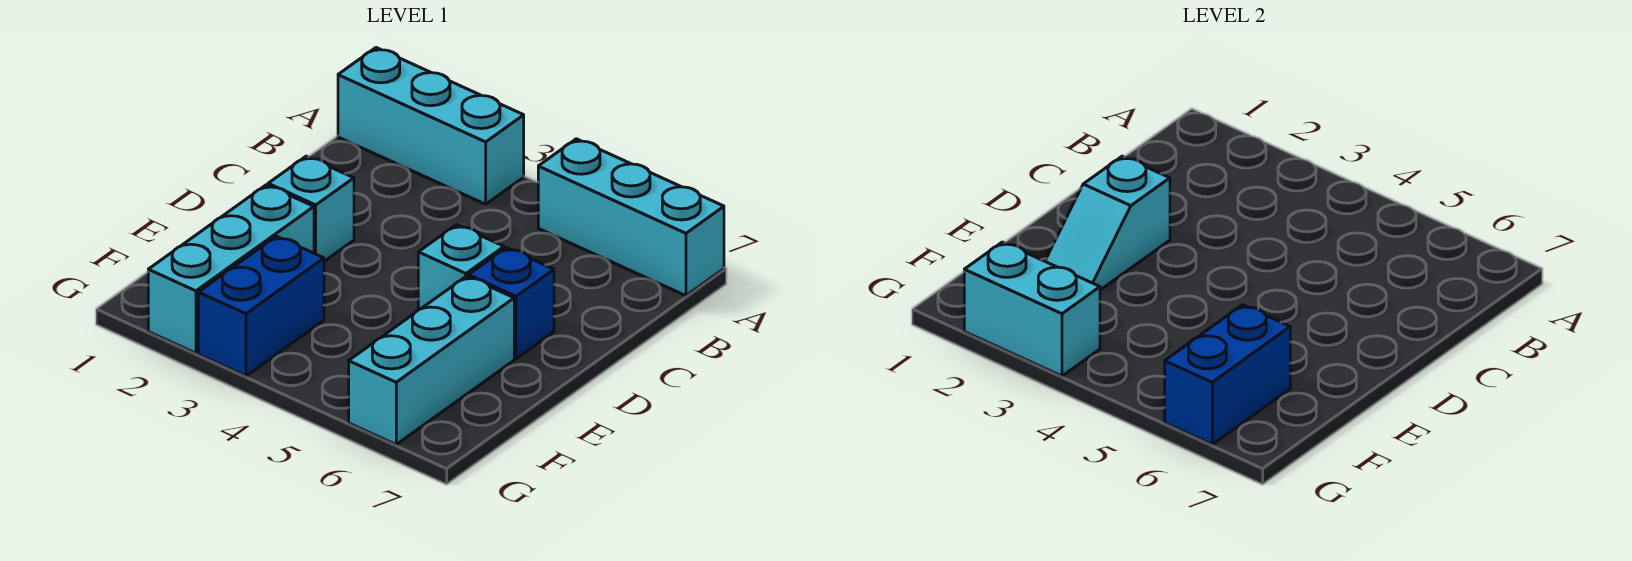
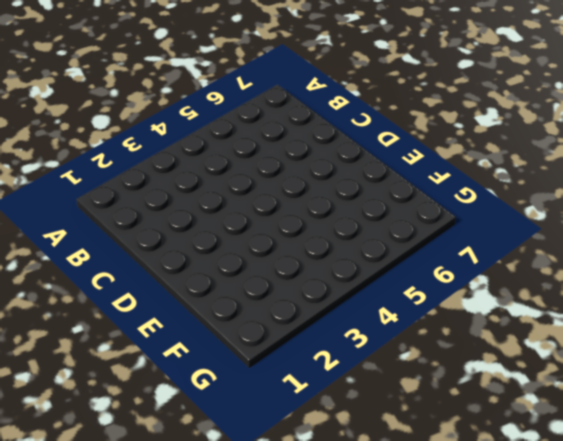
none -> cyan brick A1:A3 level 1
none -> cyan brick A5:A7 level 1

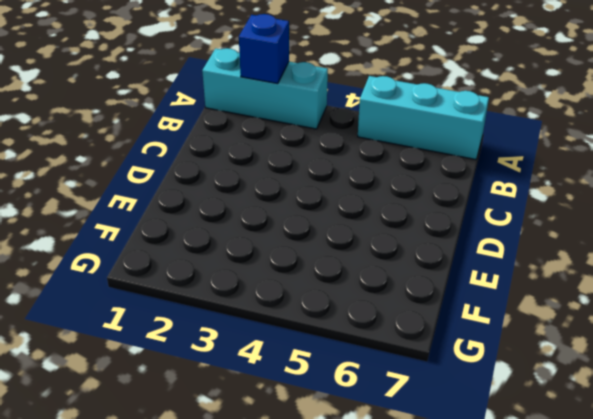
blue brick A2 level 2 -> blue brick D6 level 1
none -> cyan brick D2 level 1
none -> cyan brick D5 level 1

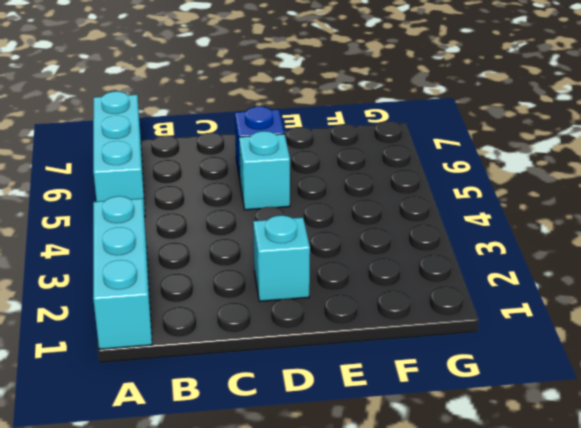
none -> cyan brick E2:G2 level 1
none -> cyan brick E6:G6 level 1

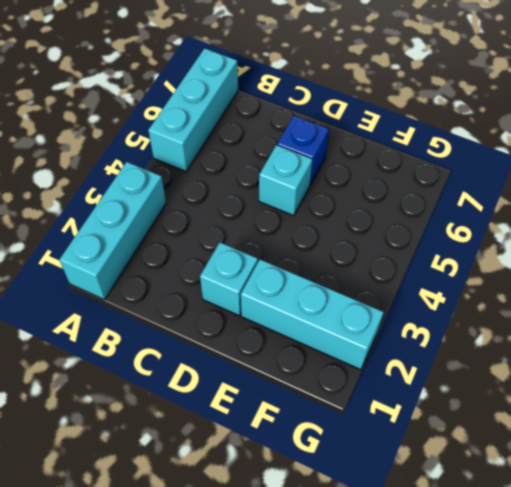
none -> cyan brick E6:G6 level 1
none -> blue brick F3:G3 level 1

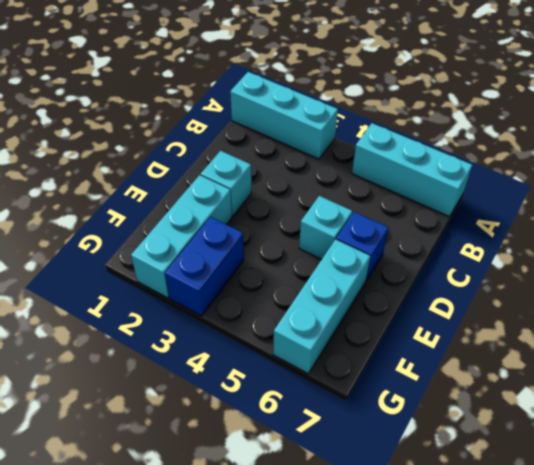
none -> cyan slope D2:E2 level 2 top D
none -> blue brick F6:G6 level 2

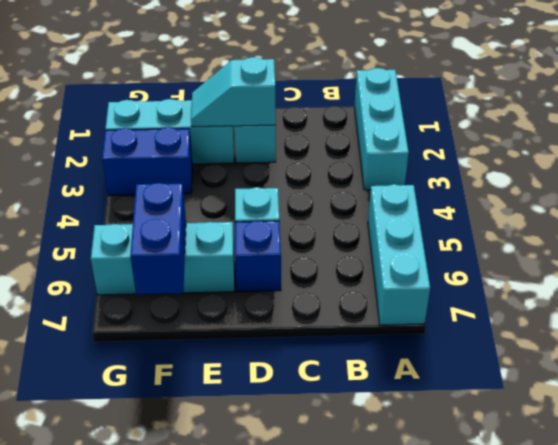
blue brick F6:F7 level 2 -> blue brick F6:G6 level 2
none -> cyan brick G2:G3 level 2

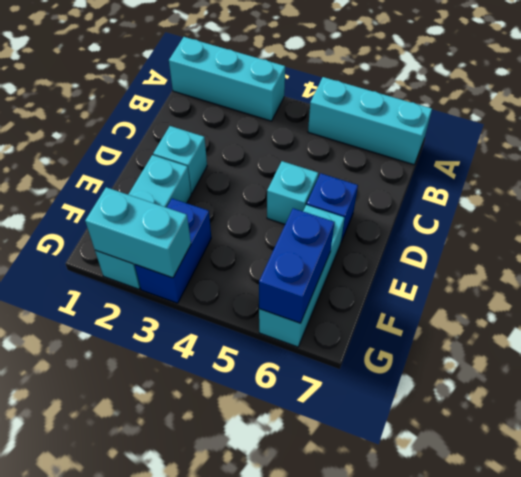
none -> cyan slope D2:E2 level 2 top D

